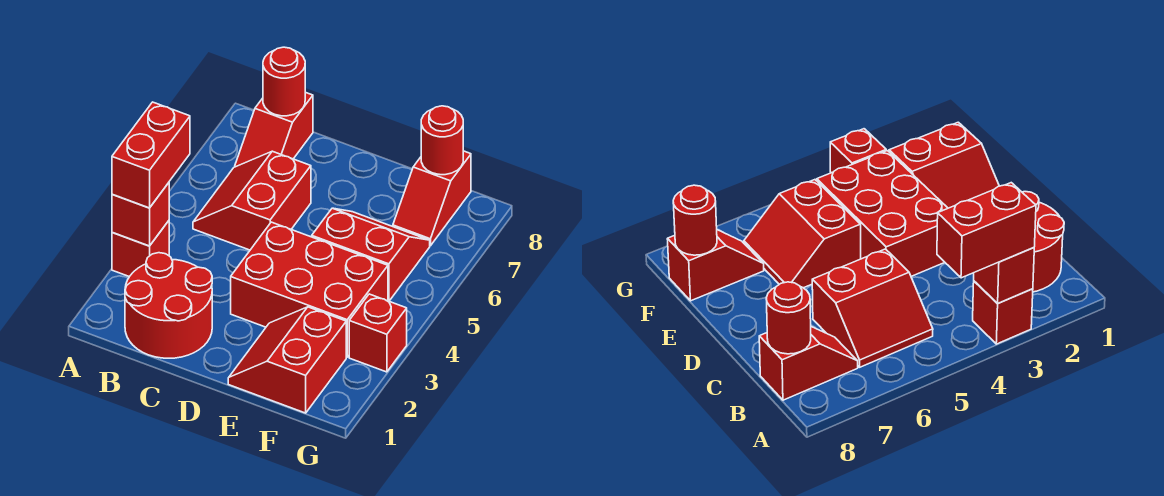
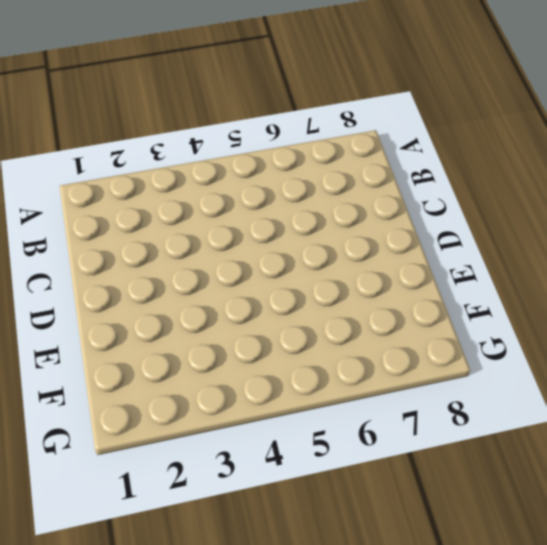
none -> red brick A3 level 1
none -> red round brick B1:C2 level 1
none -> red slope B5:C6 level 1 top C

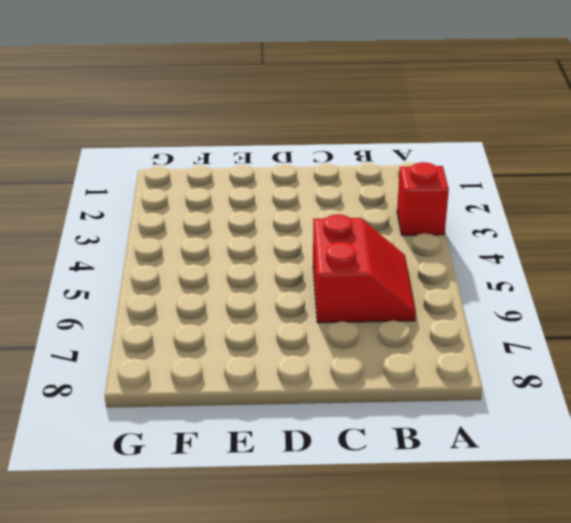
none -> red round brick B1:C2 level 1
none -> red slope B7:B8 level 1 top 8
none -> red brick D3:F4 level 1

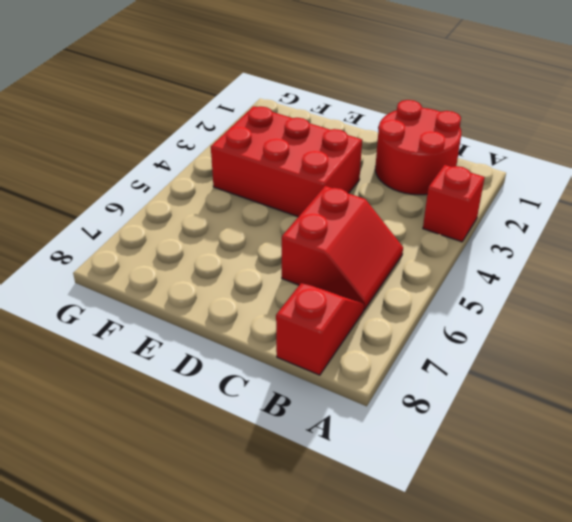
none -> red slope E1:F2 level 1 top F
none -> red slope E5:F6 level 1 top 5
none -> red slope F7:F8 level 1 top 8

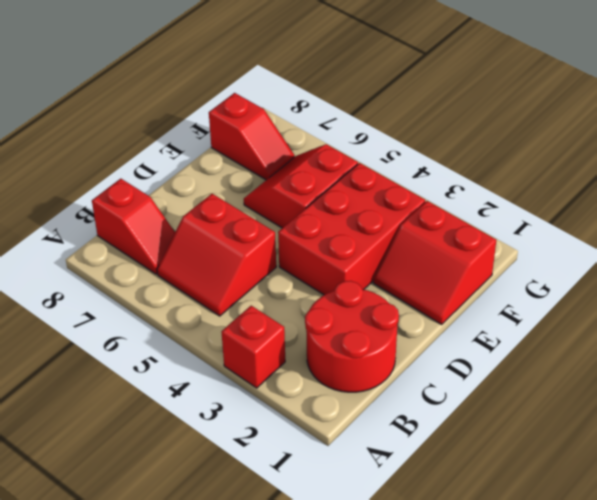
none -> red brick G3 level 1
none -> red brick A3 level 2
none -> red round brick B8 level 2

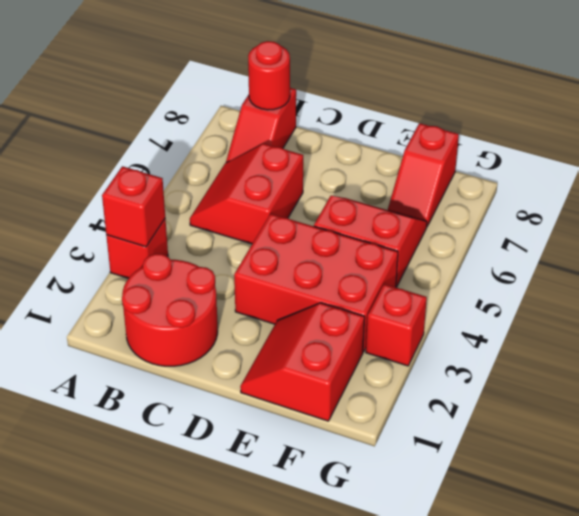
none -> red round brick F8 level 2
none -> red brick A3:A4 level 3

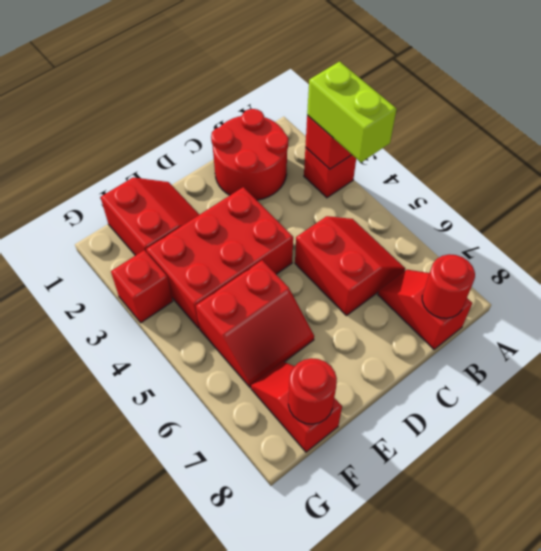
lime brick A3:A4 level 3 -> red brick A3:A4 level 3

